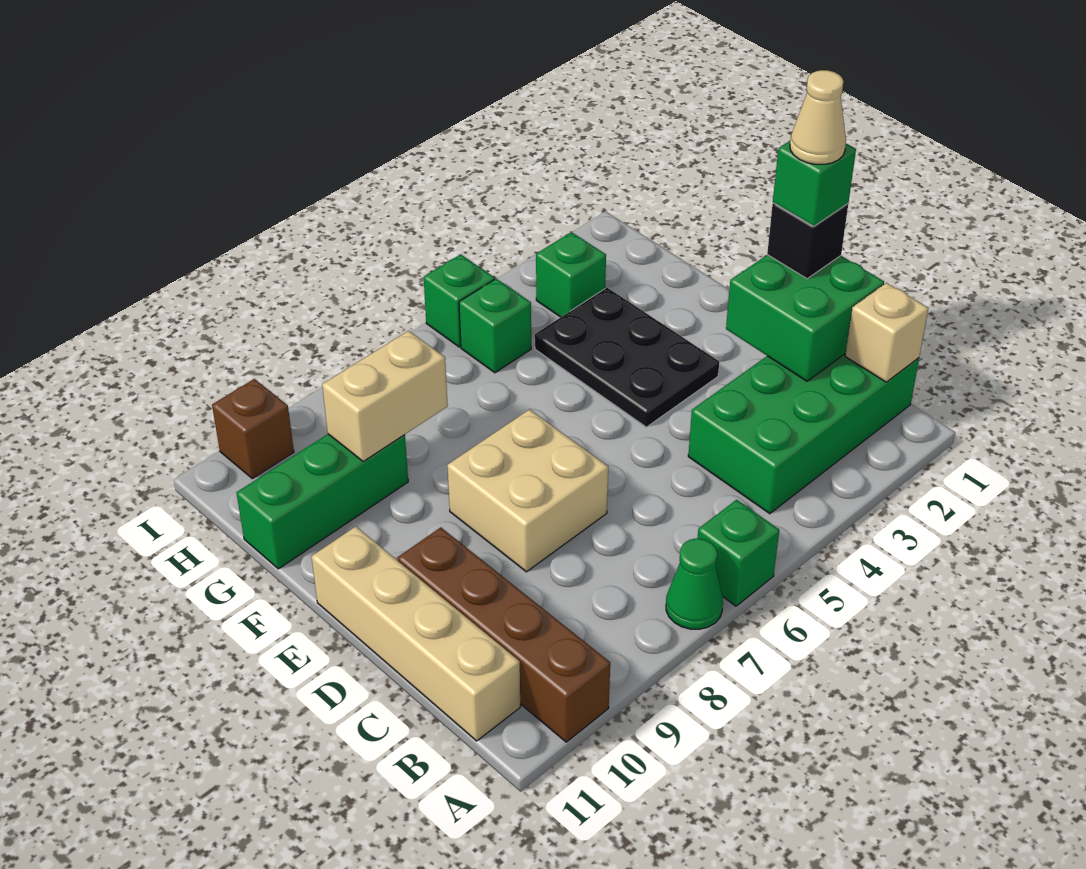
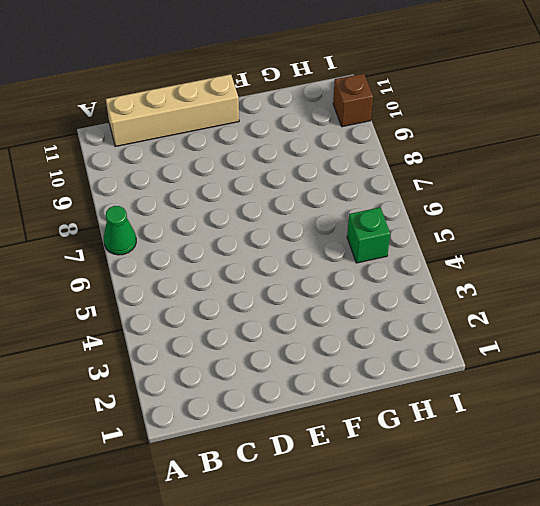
none -> green brick A6 level 1
none -> brown brick A10:D10 level 1
none -> green brick B1:C4 level 1

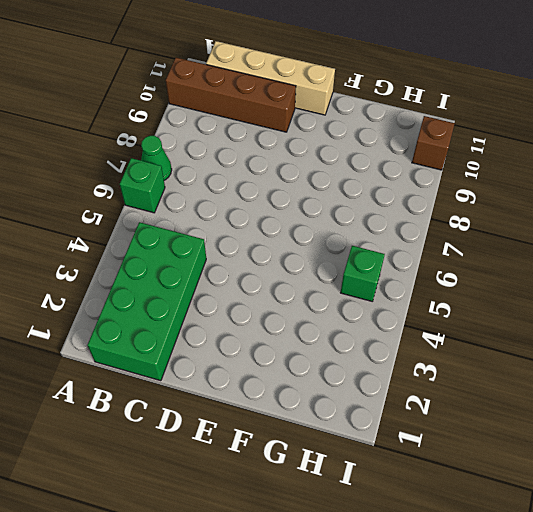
none -> tan brick D7:E8 level 1
none -> black plate E3:G4 level 1
none -> green brick G9:G11 level 1

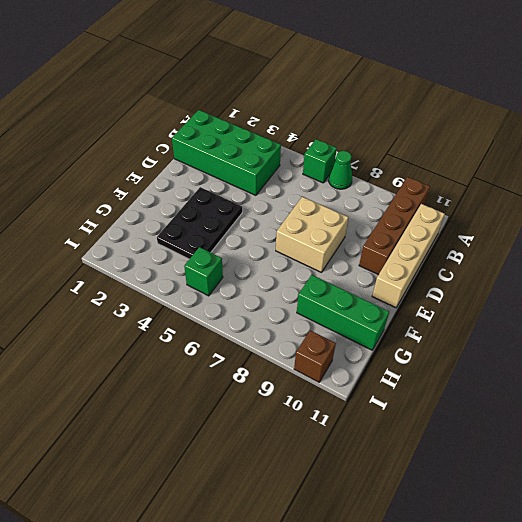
none -> green brick H3 level 1
none -> green brick I5 level 1
none -> tan brick B1 level 2

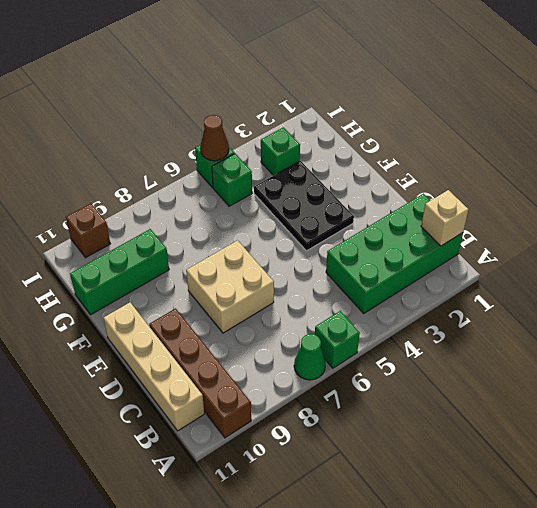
brown cone I5 level 2 -> none
none -> green brick C1:D2 level 2
none -> tan brick G8:G9 level 2
none -> black brick D1 level 3

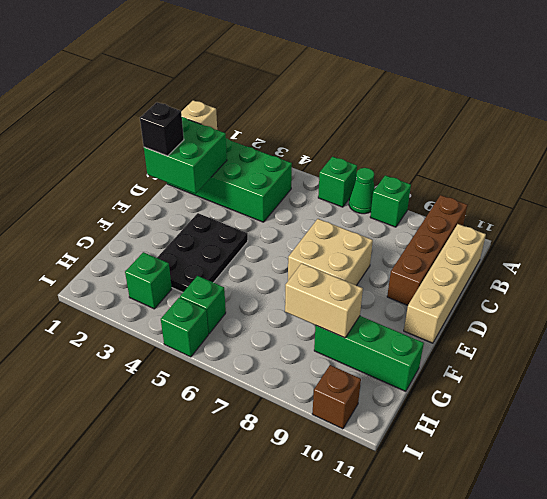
green brick A8 level 1 -> green brick D1 level 4
none -> tan cone D1 level 5

